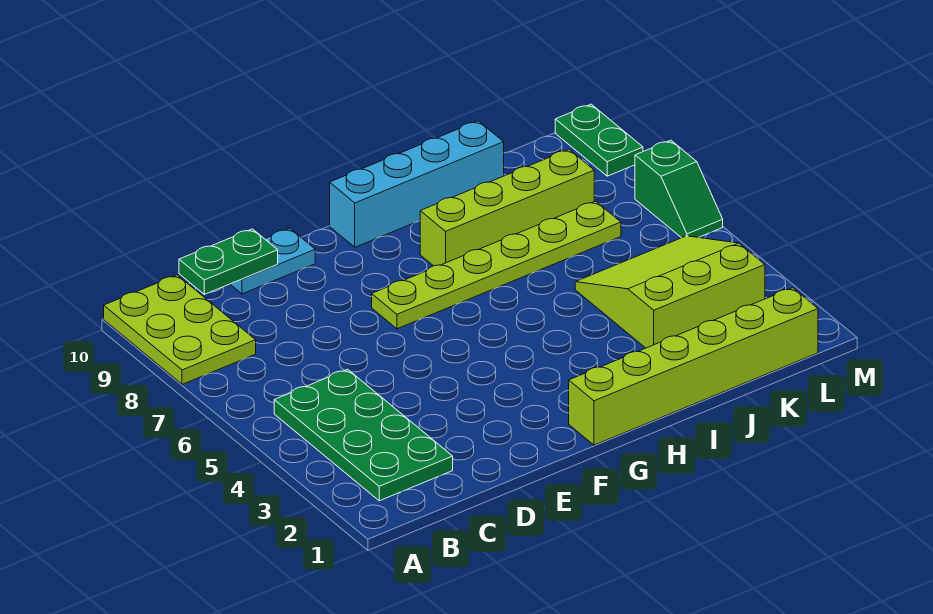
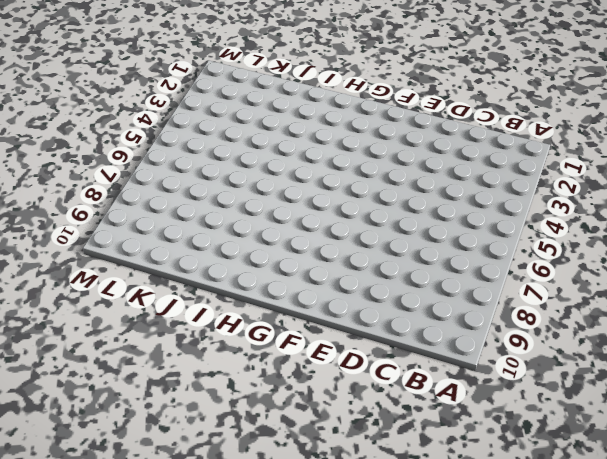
none -> lime plate A8:B10 level 1
none -> green plate B2:C5 level 1

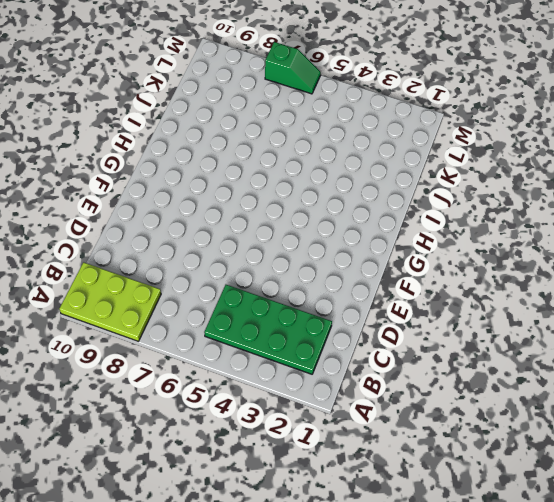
none -> cyan plate D10:E10 level 1
none -> lime plate F7:K7 level 1

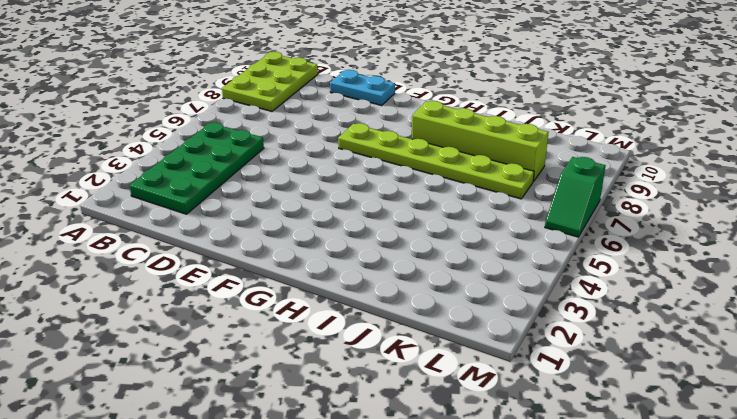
none -> lime brick G1:L1 level 1
none -> cyan brick G10:J10 level 1

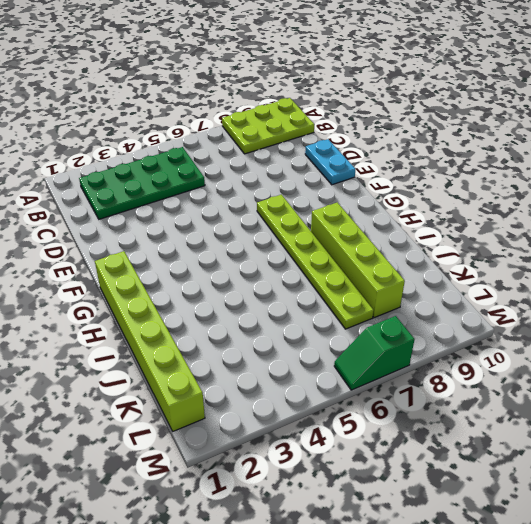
none -> cyan brick G10:J10 level 1
none -> lime slope J3:L5 level 1 top 3

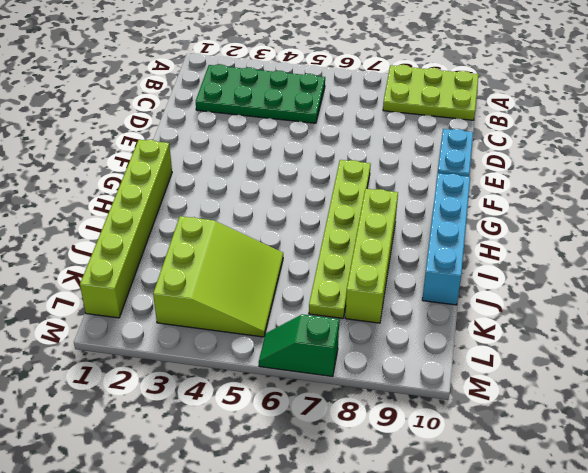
none -> green plate M9:M10 level 1
none -> green plate C10:D10 level 2

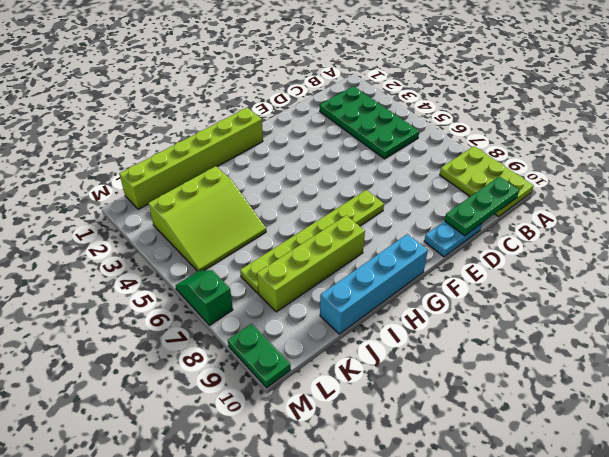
green plate B10:D10 level 2 -> green plate C10:D10 level 2

